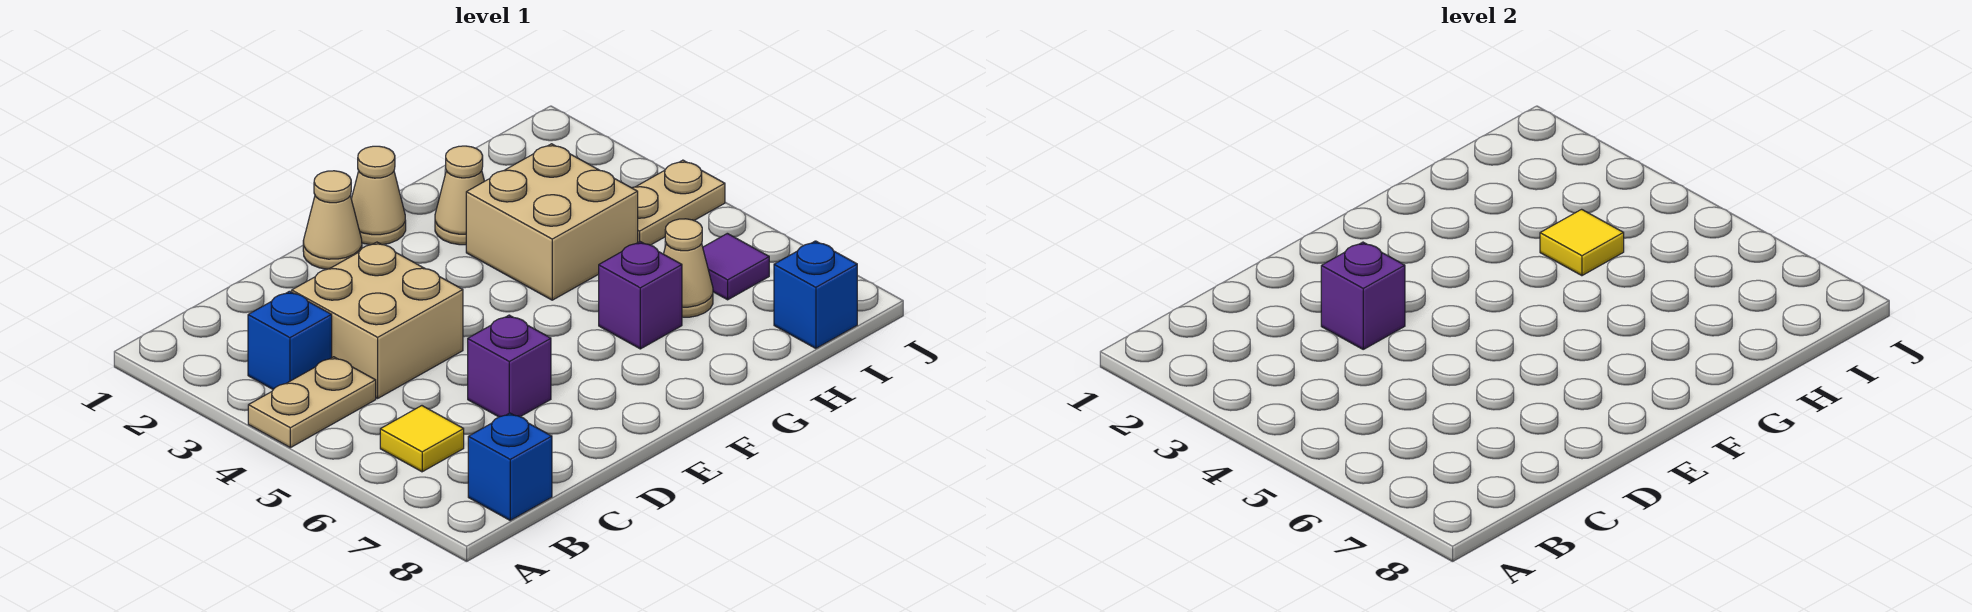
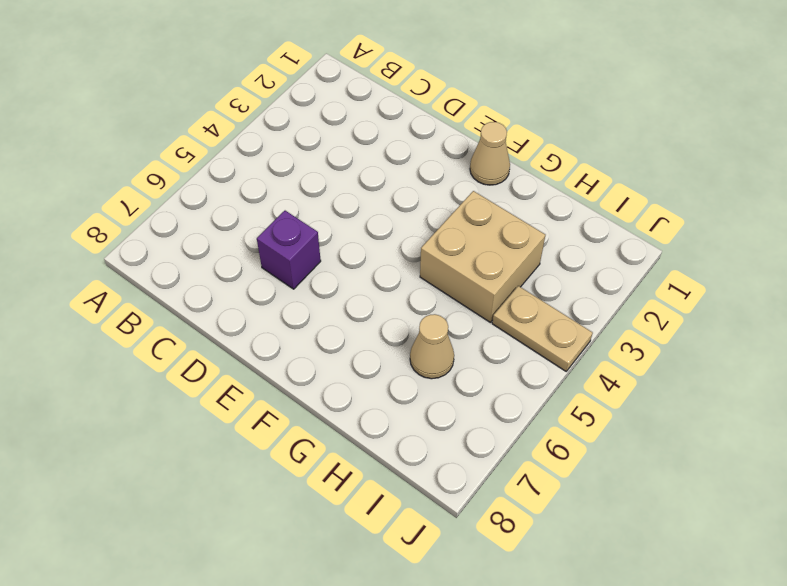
none -> tan plate A4:B4 level 1
none -> blue brick B3 level 1
none -> yellow tile B6 level 1

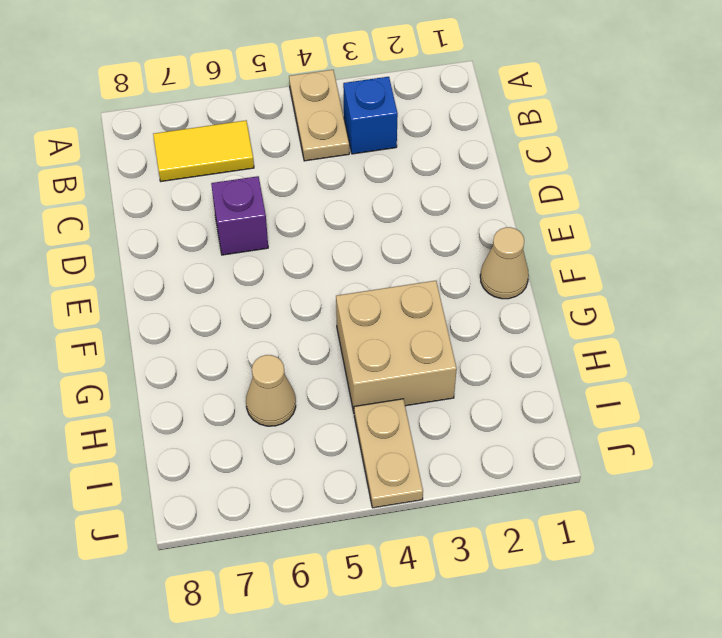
yellow tile B6:B7 level 1 -> yellow tile B6 level 1
none -> blue brick B8 level 1
none -> tan brick C3:D4 level 1
none -> tan cone E1 level 1

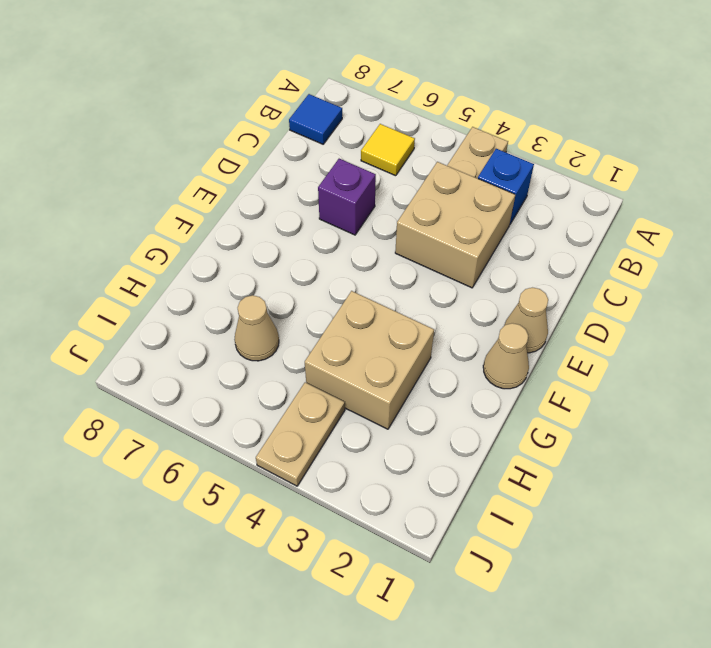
blue tile B8 level 1 -> blue brick B8 level 1
none -> tan cone G2 level 1
none -> purple brick G6 level 1
none -> purple tile I6 level 1

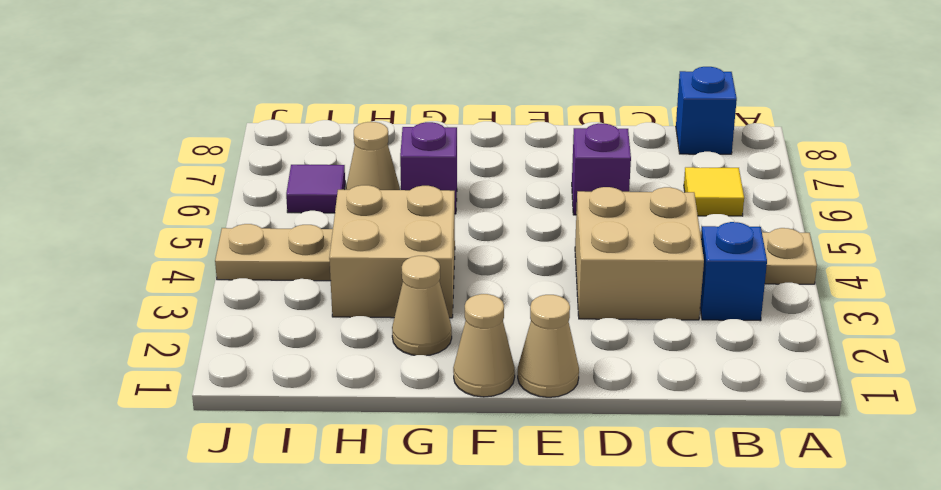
none -> blue brick I8 level 1
none -> purple brick D3 level 2
none -> yellow tile H4 level 2

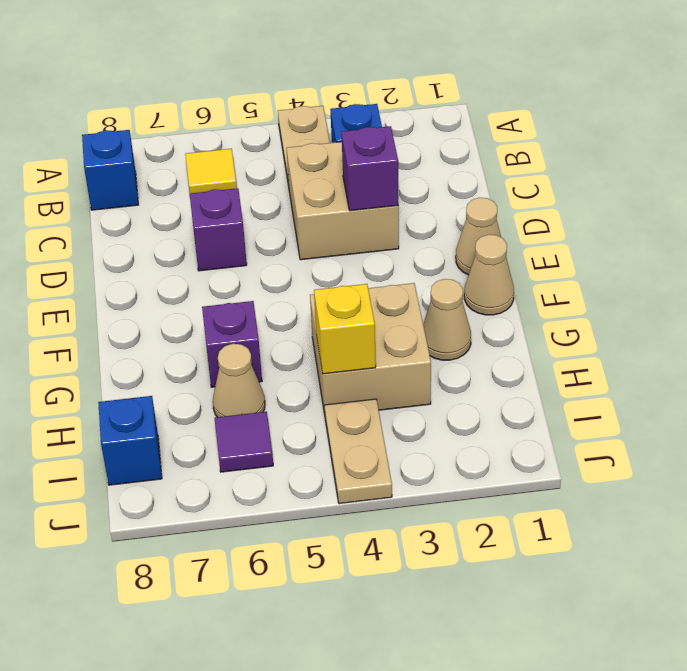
yellow brick H4 level 2 -> yellow tile H4 level 2

